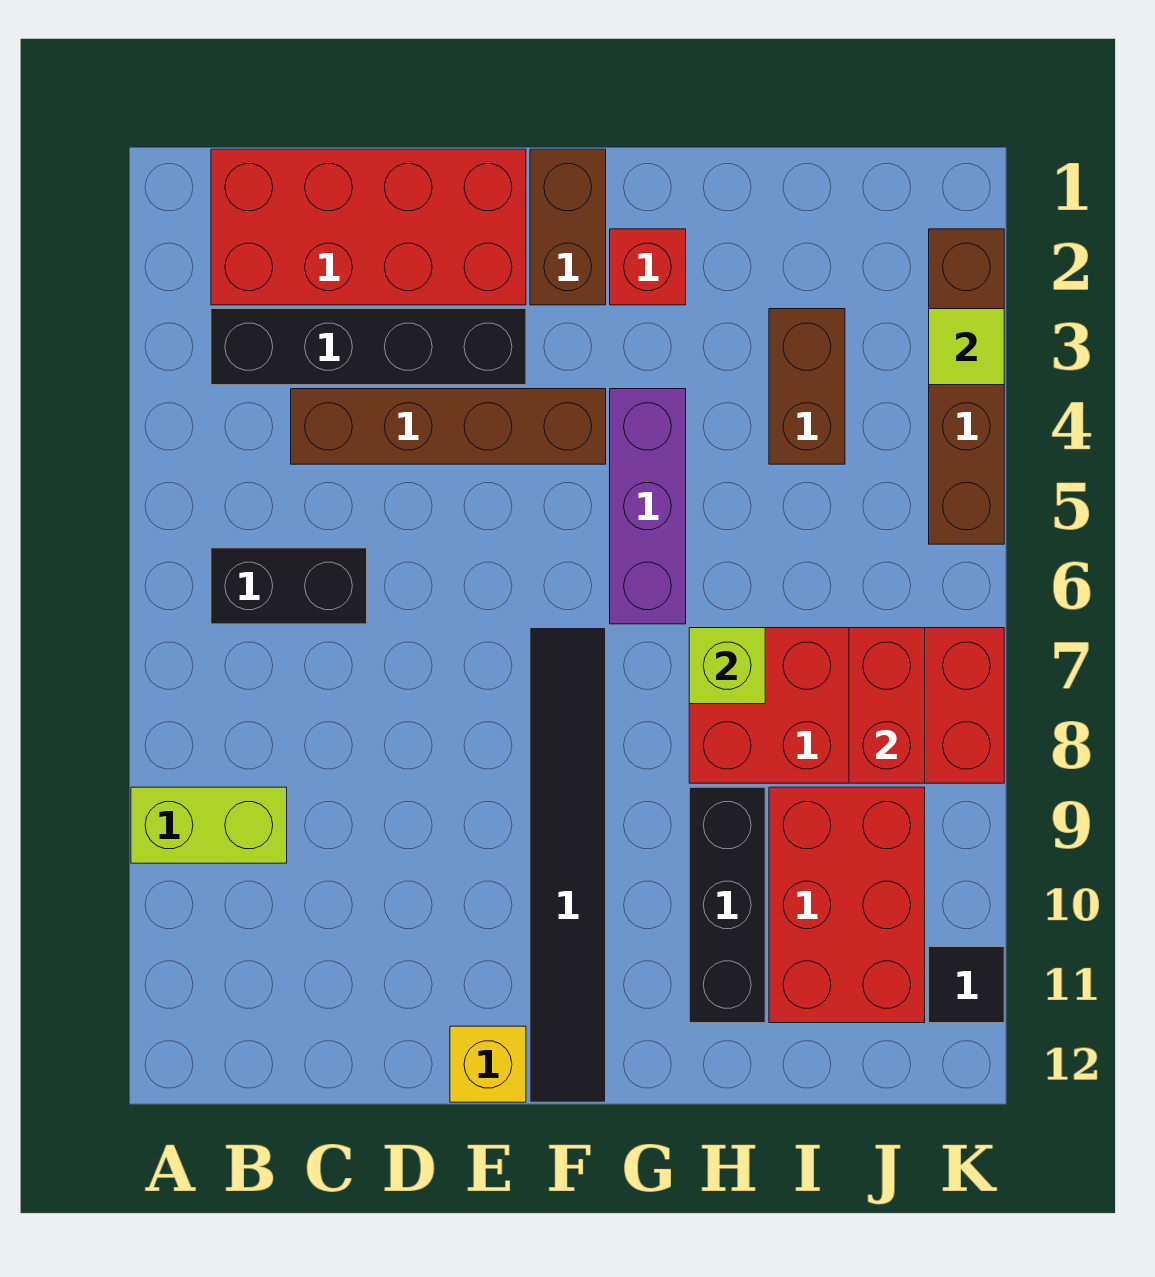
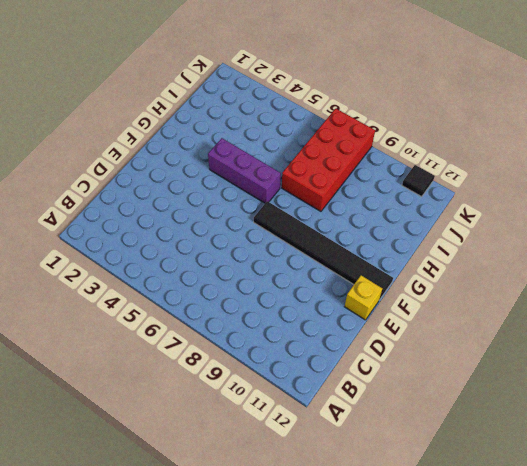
none -> lime brick A9:B9 level 1
none -> red brick B1:E2 level 1
none -> black brick B3:E3 level 1

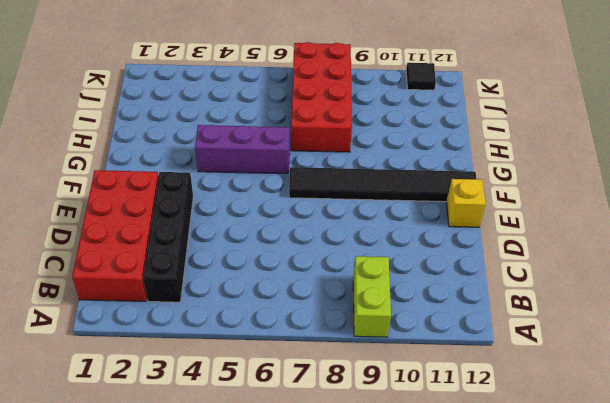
none -> black brick B6:C6 level 1
none -> brown brick C4:F4 level 1
none -> brown brick F1:F2 level 1

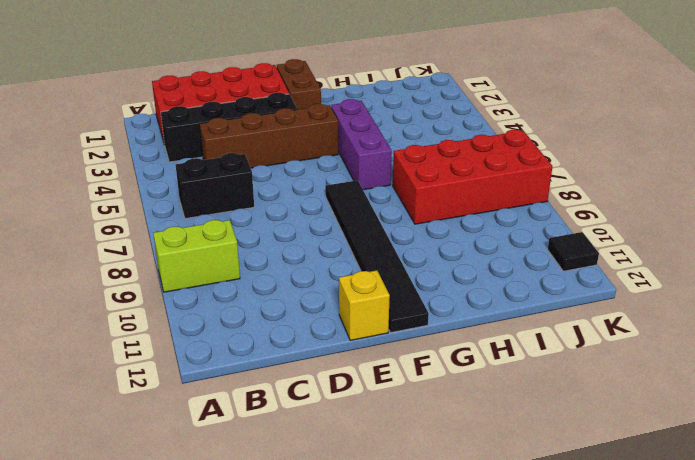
none -> red brick G2 level 1
none -> black brick H9:H11 level 1
none -> brown brick I3:I4 level 1

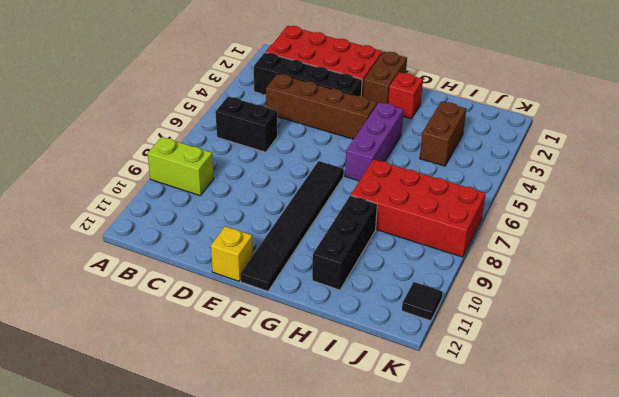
none -> red brick I9:J11 level 1
none -> brown brick K2:K5 level 1
none -> lime brick H7 level 2

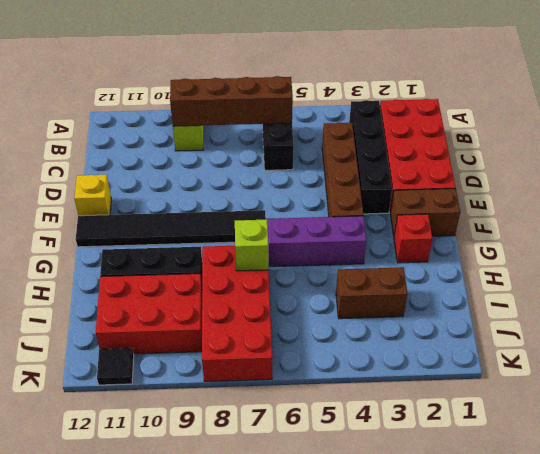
brown brick B6:B9 level 2 -> brown brick K2:K5 level 1
none -> red brick J7:J8 level 2
none -> lime tile K3 level 2

